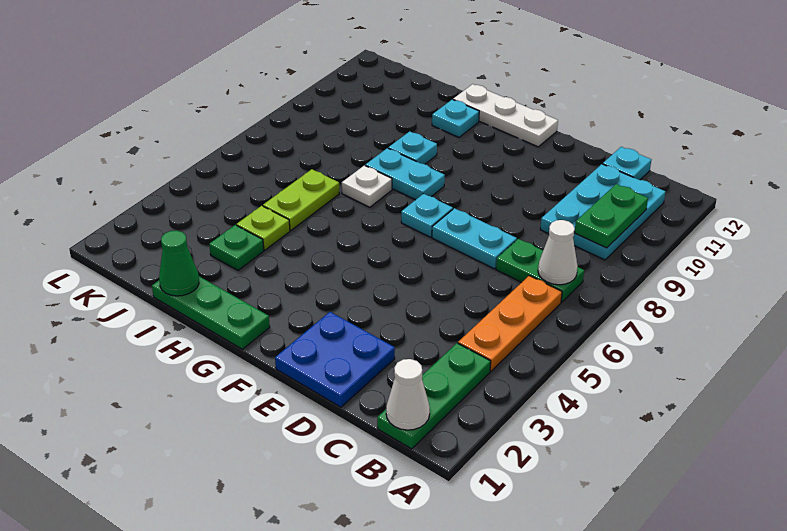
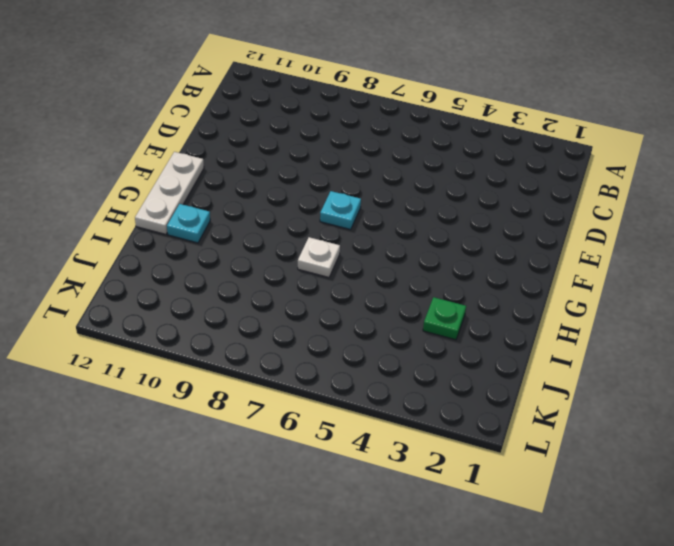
none -> green plate B1:B3 level 1
none -> orange plate B4:B6 level 1
none -> green plate B7:C7 level 1

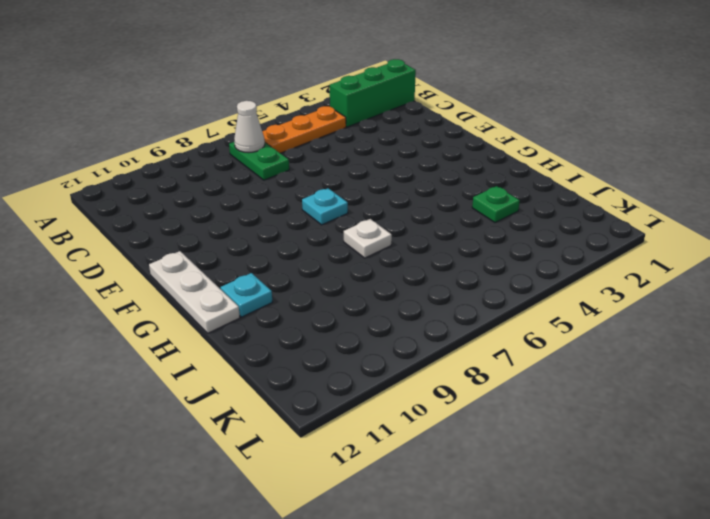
green brick B1:B3 level 1 -> green plate B1:B3 level 1
none -> cyan plate B9:C11 level 1
none -> cyan plate C12 level 1
none -> blue plate D1:E2 level 1

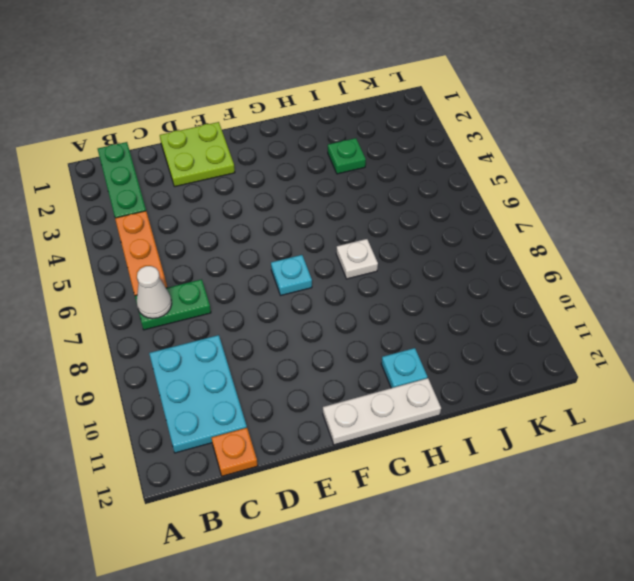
orange plate C12 level 1 -> cyan plate C12 level 1
lime plate D1:E2 level 1 -> blue plate D1:E2 level 1
none -> cyan plate D7:E7 level 1
none -> green plate G1:I1 level 1
none -> cyan plate G8:H8 level 1

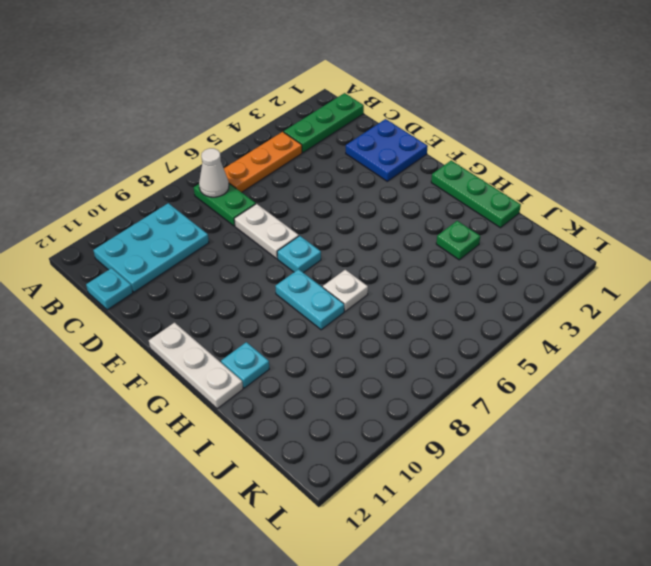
white plate D7:E7 level 1 -> cyan plate D7:E7 level 1
none -> cyan plate H9 level 1
none -> lime plate I4 level 1
none -> lime plate I5:I6 level 1

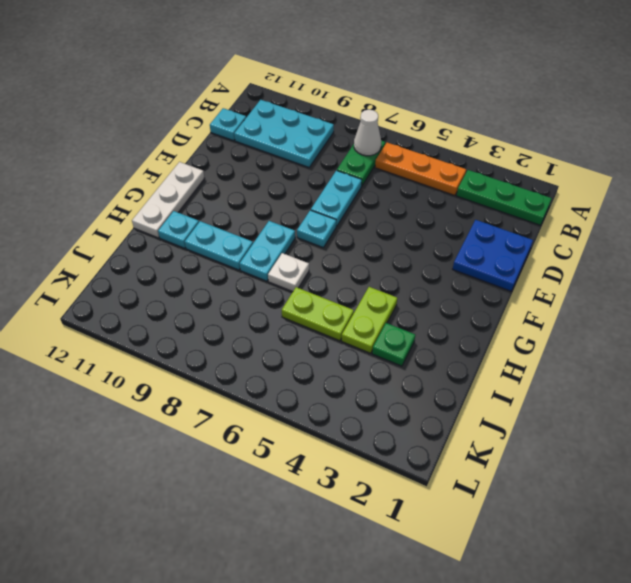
lime plate H4:I4 level 1 -> lime plate I4 level 1
cyan plate H9:H10 level 1 -> cyan plate H9 level 1
none -> green plate G1:I1 level 1
none -> white cone B1 level 2
none -> green plate B9:B10 level 2

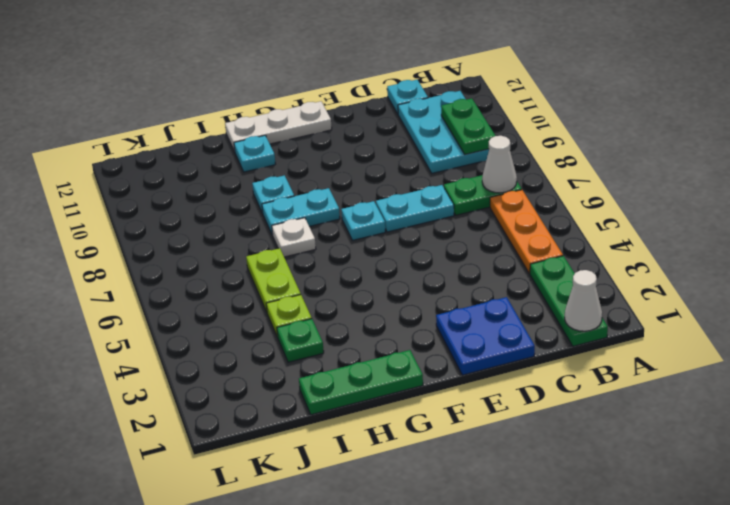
none -> green cone I1 level 2

